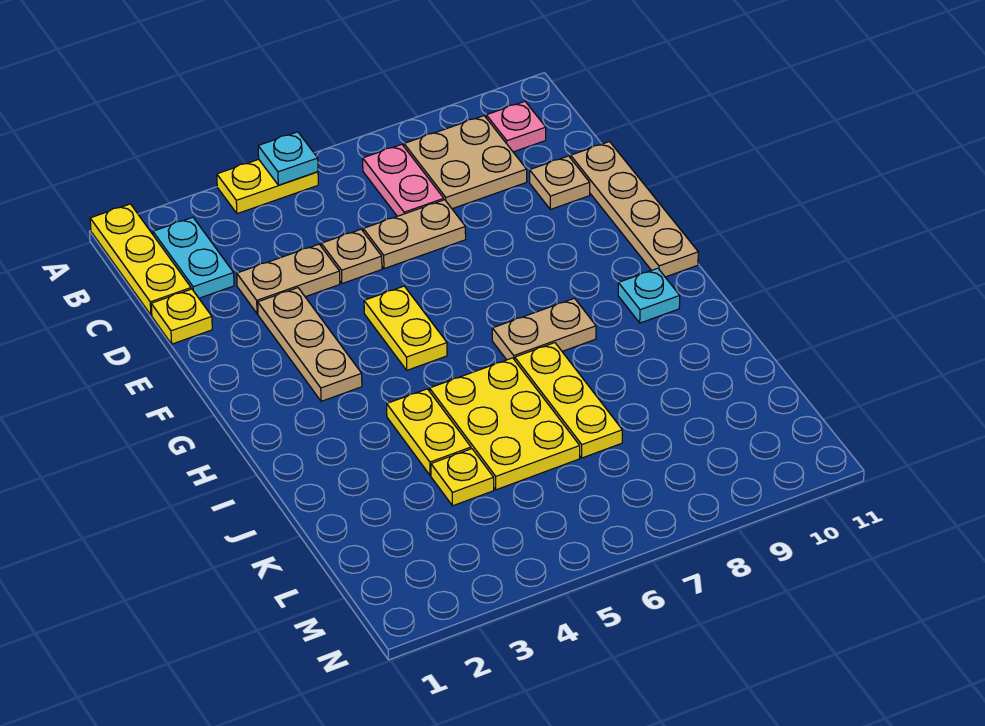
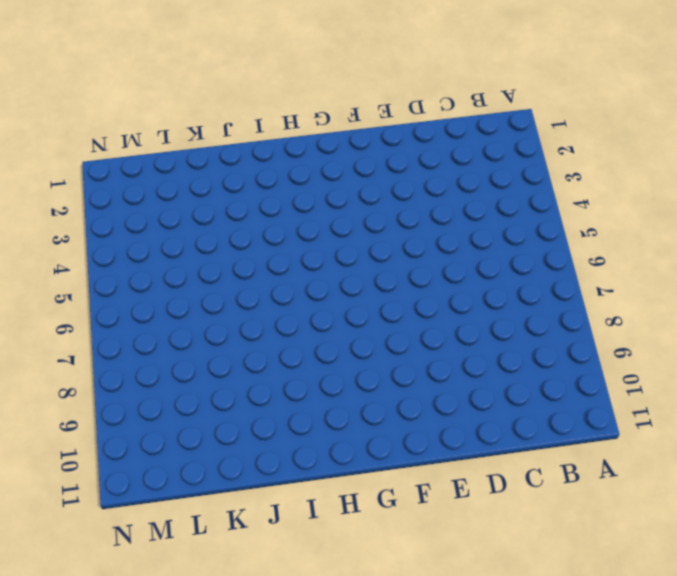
none -> yellow plate A1:C1 level 1
none -> yellow plate A4:A5 level 1
none -> cyan plate B2:C2 level 1

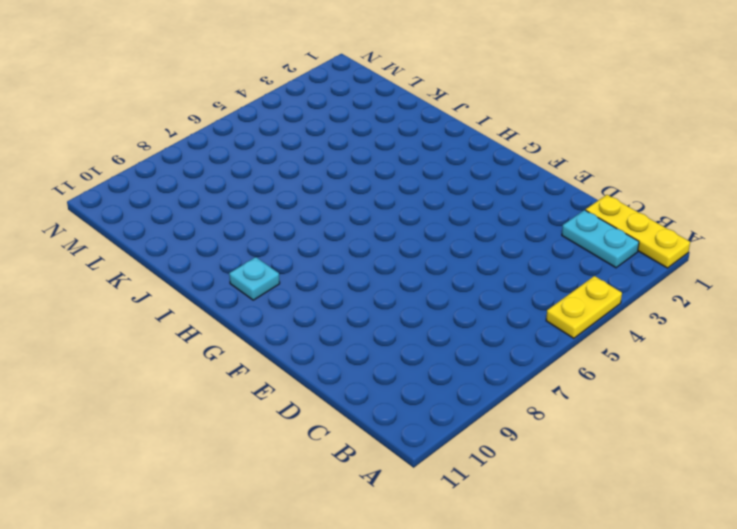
none -> pink plate B7:C7 level 1
none -> tan plate B8:C9 level 1
none -> pink plate B10 level 1

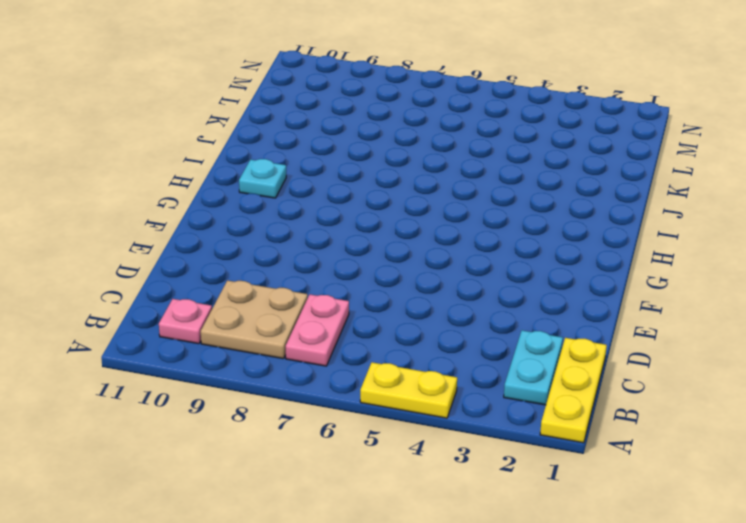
none -> yellow plate D1 level 1
none -> tan plate D3:D4 level 1
none -> tan plate D5 level 1

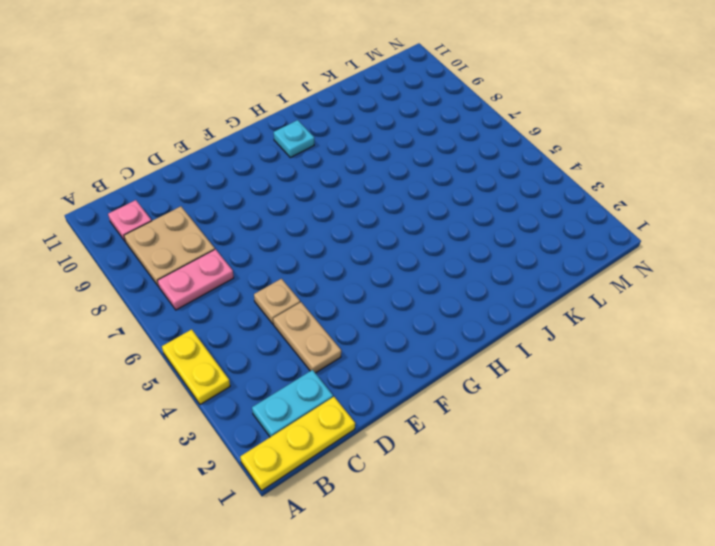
none -> yellow plate D1 level 1
none -> tan plate D6:D7 level 1
none -> tan plate D10 level 1

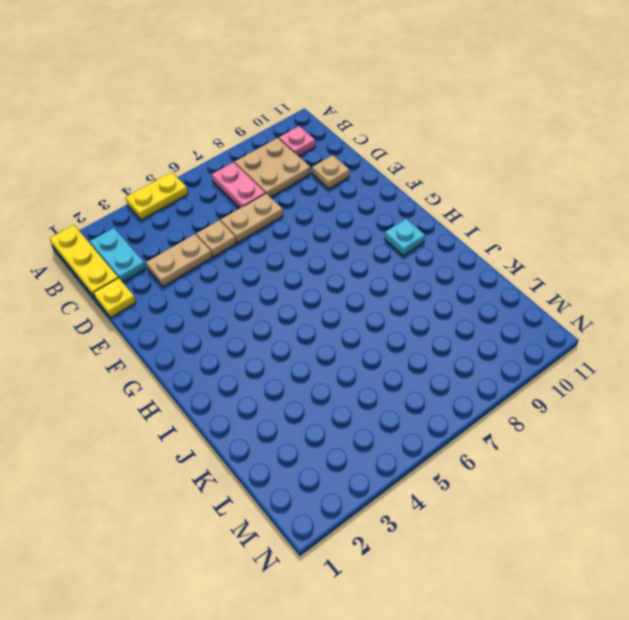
none -> tan plate D11:G11 level 1
none -> tan plate E3:G3 level 1
none -> yellow plate F5:G5 level 1

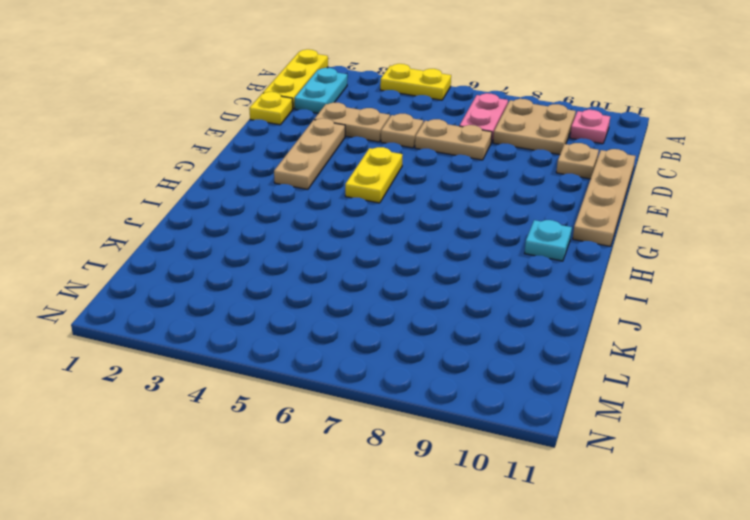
none -> tan plate H7:H8 level 1
none -> yellow plate I4:J4 level 1
none -> yellow plate I5:K6 level 1

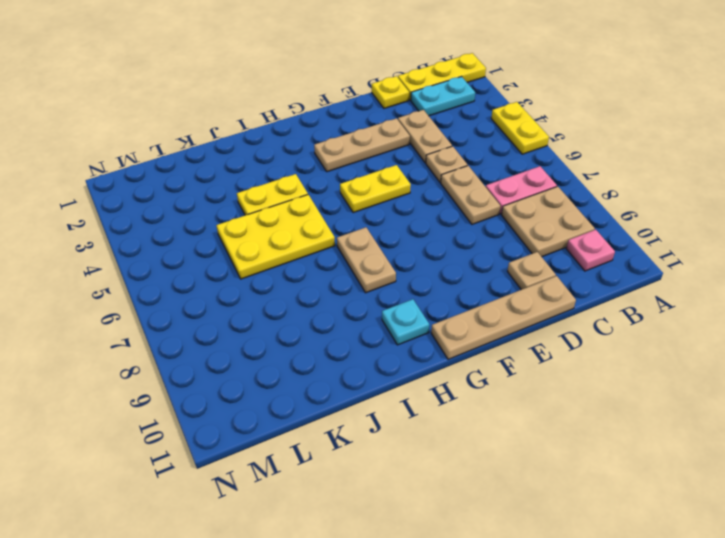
none -> yellow plate I7:K7 level 1
none -> yellow plate K4 level 1
none -> cyan plate A5 level 2

